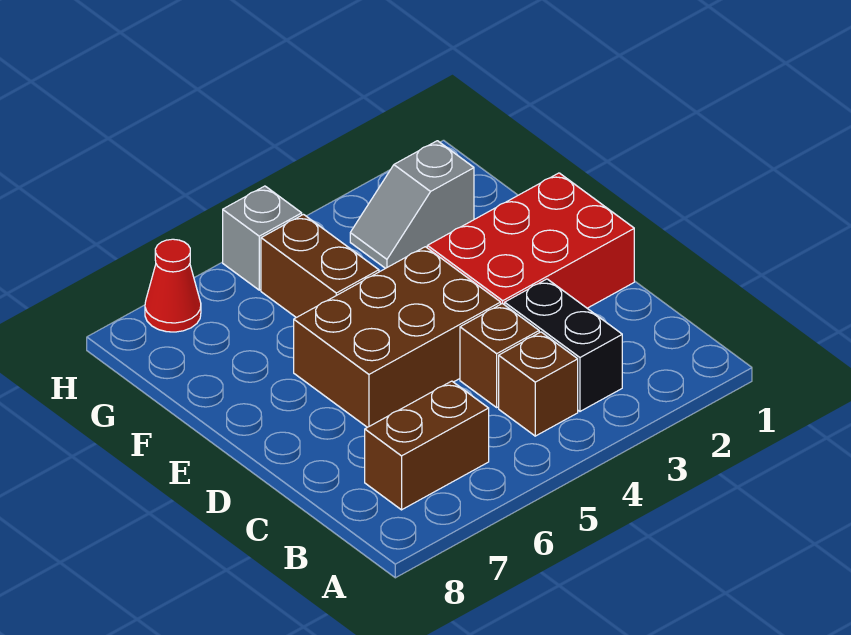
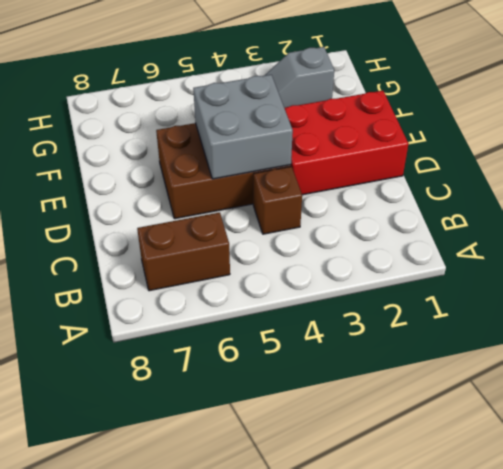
grey brick D4:E5 level 2 -> none
none -> black brick B3:C3 level 1
none -> brown brick B4 level 1

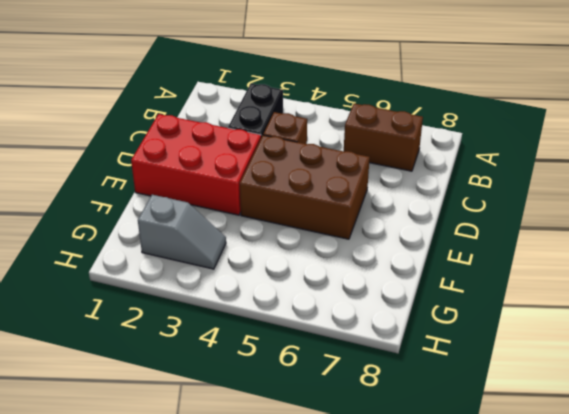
none -> brown brick B4 level 1
none -> brown brick F5:G5 level 1

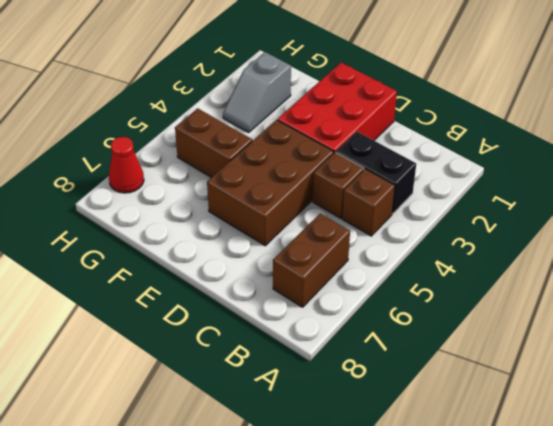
none -> grey brick H5 level 1

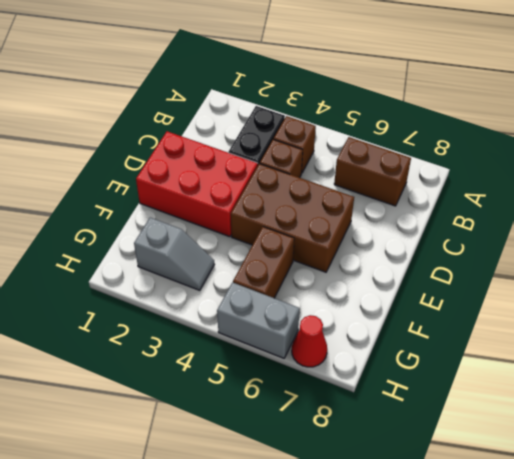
grey brick H5:H6 level 1 -> grey brick H5 level 1

